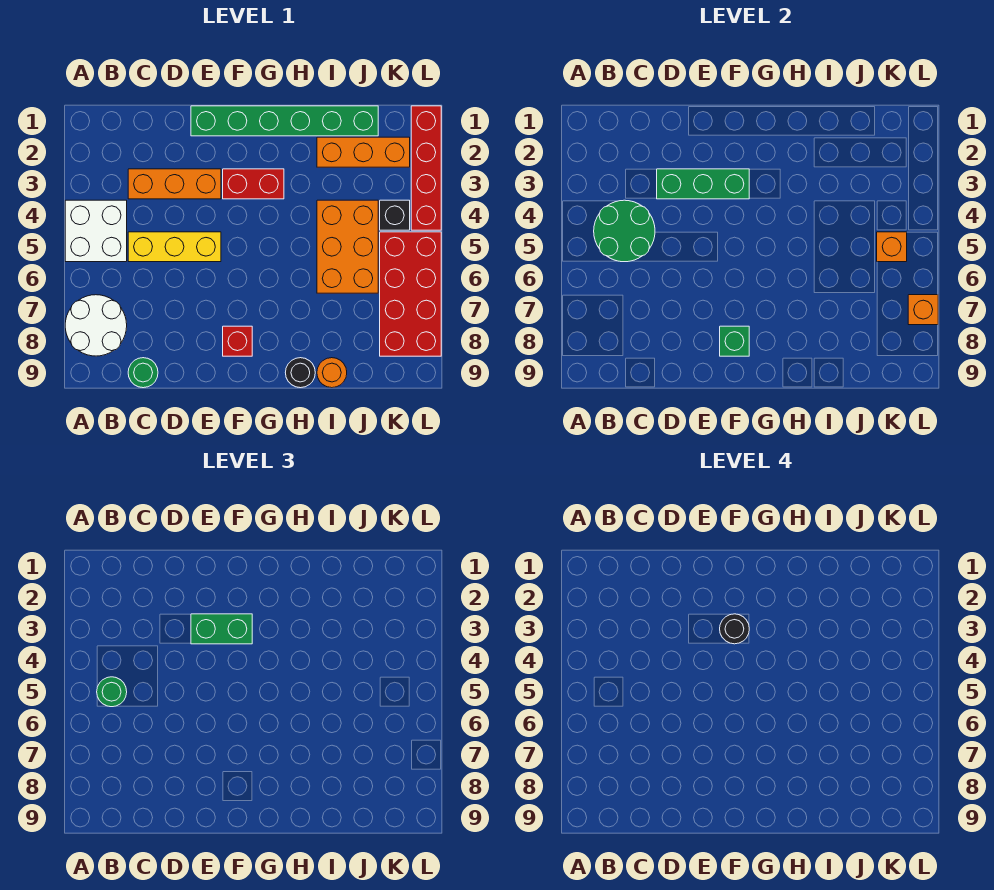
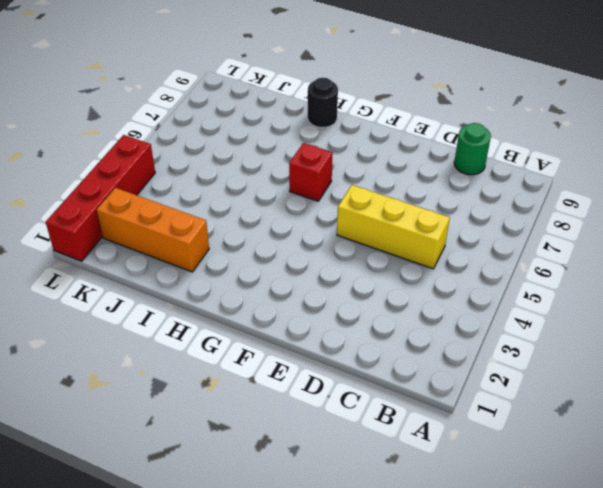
red brick G6 level 1 -> red brick F8 level 1
none -> white brick A4:B5 level 1
none -> white round brick A7:B8 level 1
none -> orange brick C3:E3 level 1

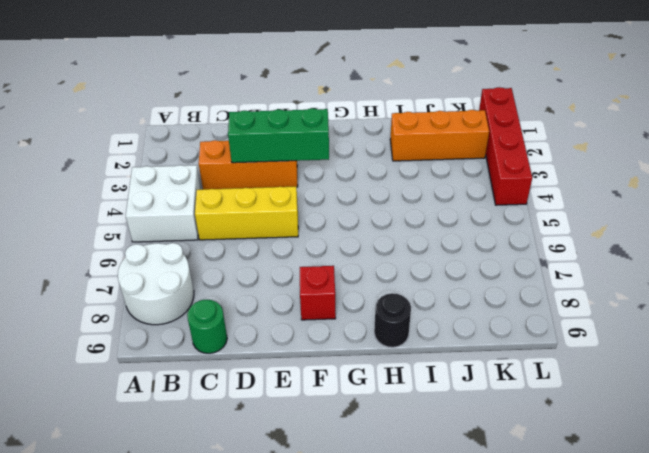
none -> green brick E1:J1 level 1
none -> red brick F3:G3 level 1
none -> orange brick I4:J6 level 1

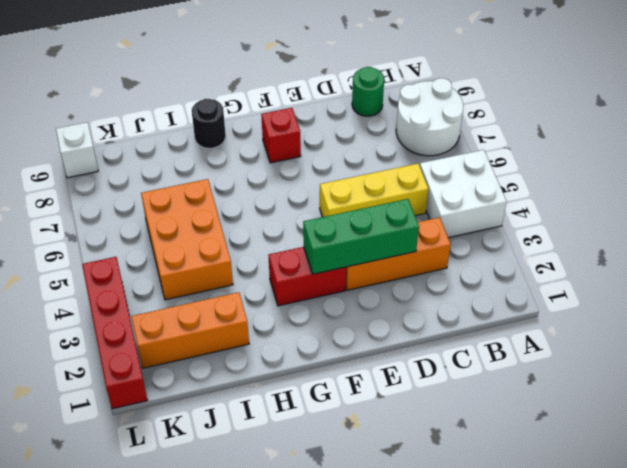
white brick L9 level 1 -> none
none -> green brick E1:J1 level 1
none -> orange round brick I9 level 1
none -> black brick K4 level 1

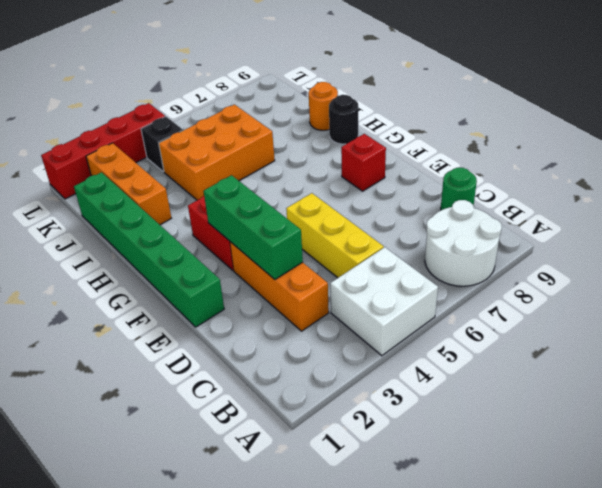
none -> red brick K5:L8 level 1
none -> green round brick B4:C5 level 2
none -> green brick F8 level 2

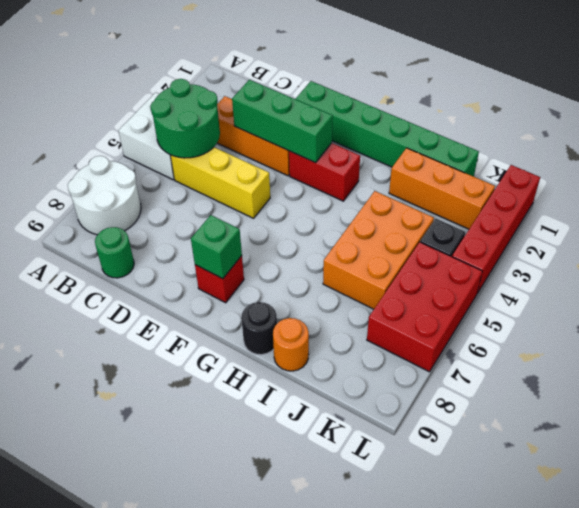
red brick K5:L7 level 1 -> red brick K5:L8 level 1
none -> orange brick K5 level 2
none -> orange brick L7 level 2
none -> green round brick B5 level 3

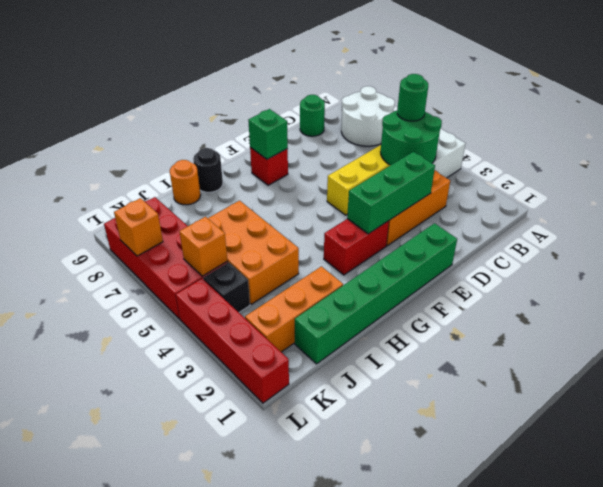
none -> green brick E3:F3 level 3
none -> black round brick F3 level 4

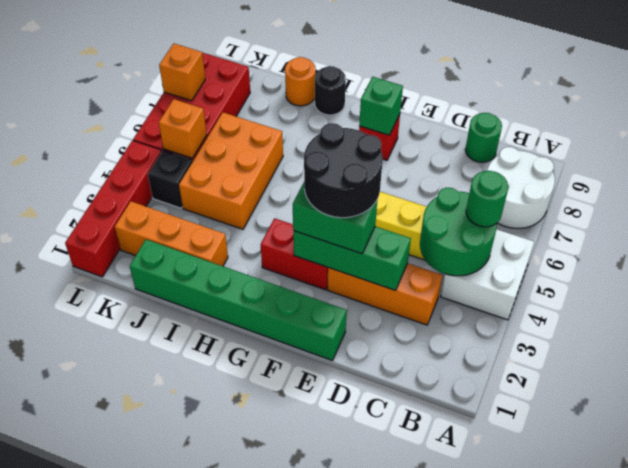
black round brick E3:F4 level 4 -> black round brick F3 level 4

